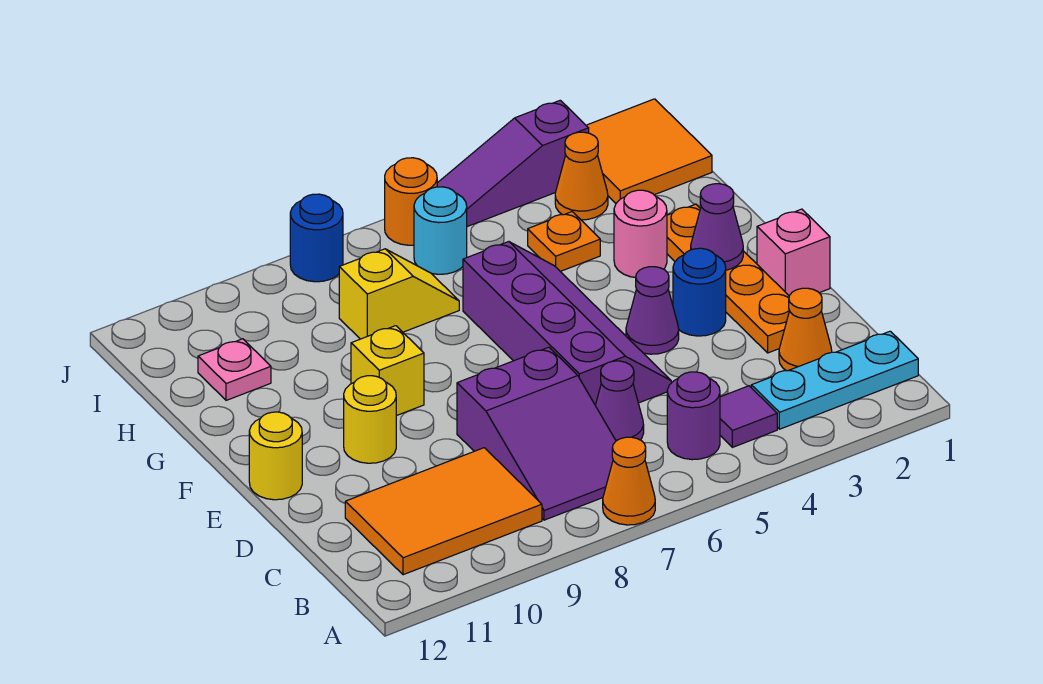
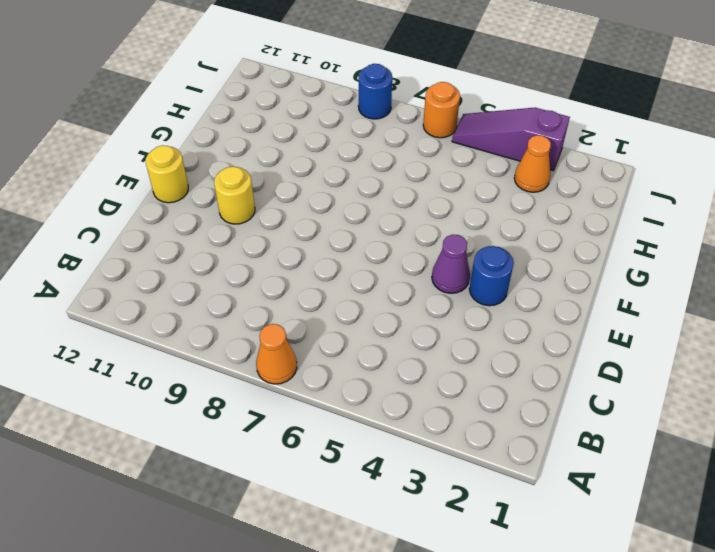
none -> cyan plate B1:B3 level 1
none -> purple tile B4 level 1
none -> purple round brick B5 level 1

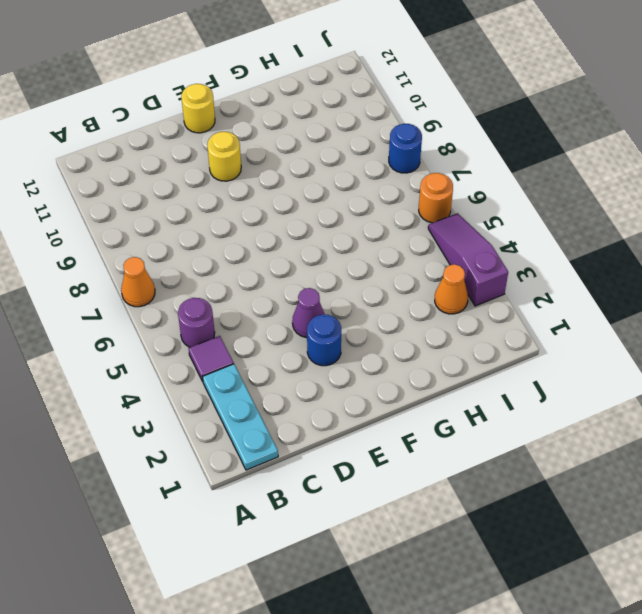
none -> purple slope B7:D8 level 1 top D
none -> orange tile B9:C11 level 1
none -> orange cone C2 level 1

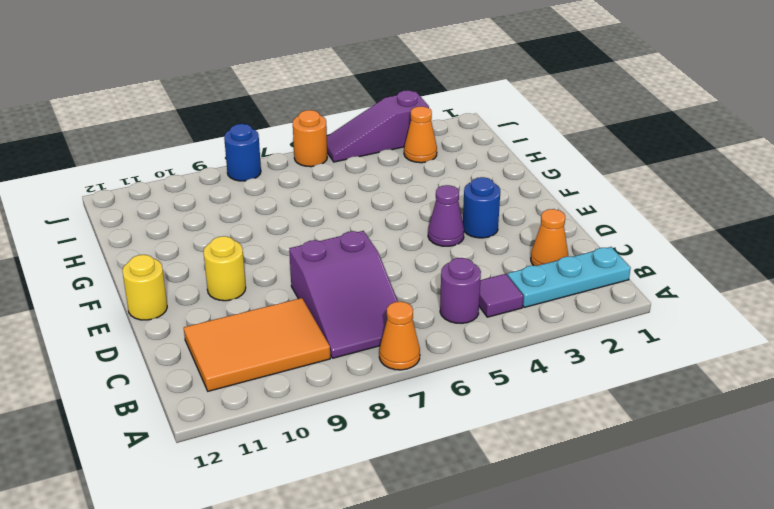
none -> purple cone C6 level 1
none -> orange plate D2:G2 level 1
none -> purple slope D5:G6 level 1 top 6

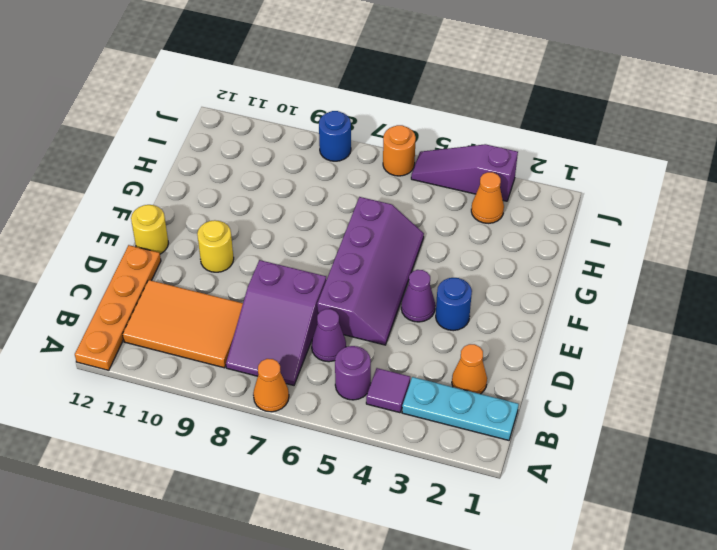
orange plate A12:D12 level 1 -> orange plate D2:G2 level 1
none -> pink brick E1 level 1
none -> yellow brick F9 level 1
none -> pink round brick G3 level 1

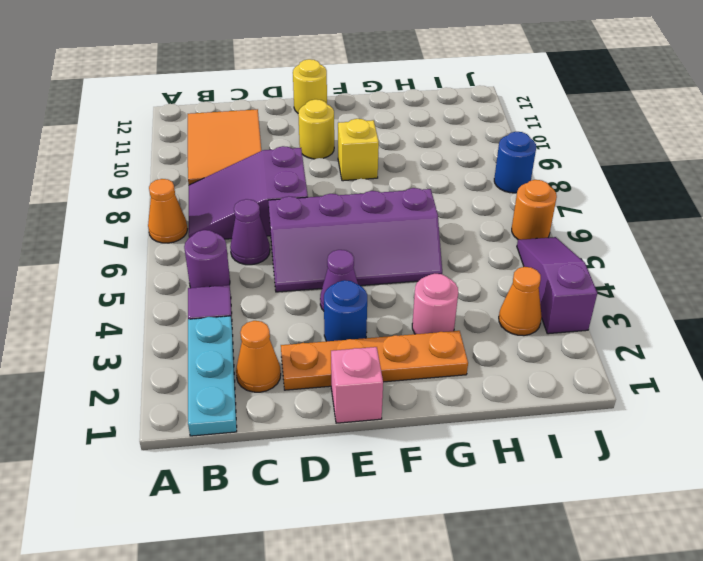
none -> orange plate H4 level 1
none -> yellow slope H7:H8 level 1 top 8
none -> pink plate H11 level 1

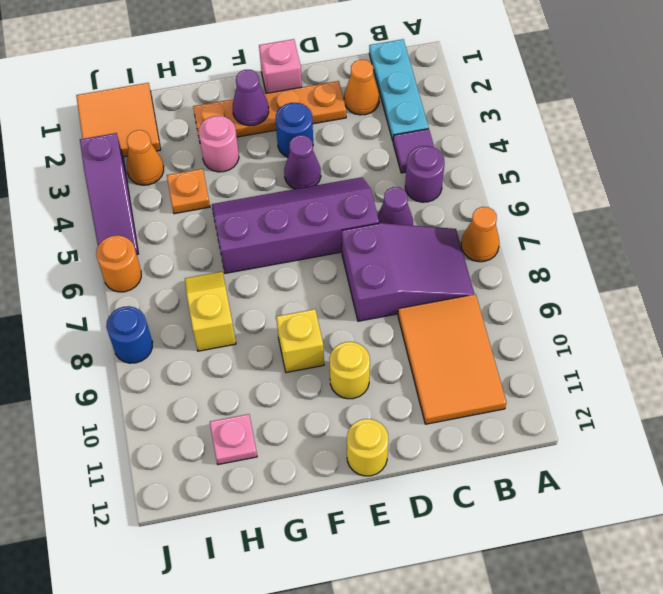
none -> cyan round brick I6 level 1

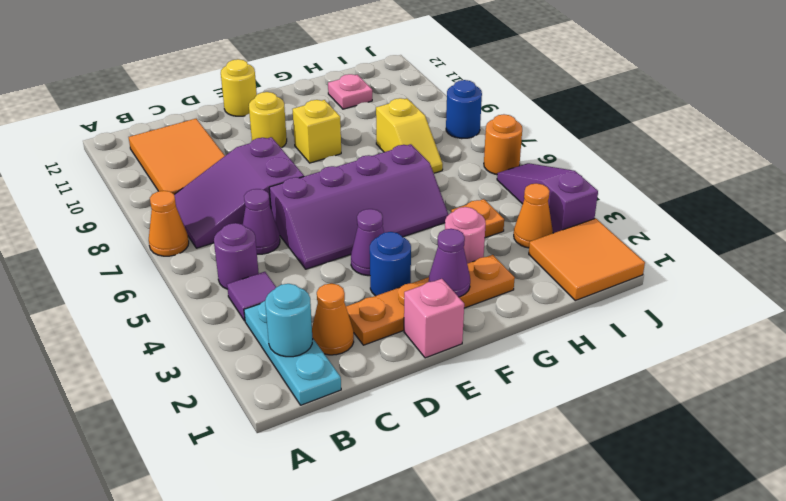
cyan round brick B2 level 2 -> cyan round brick I6 level 1

